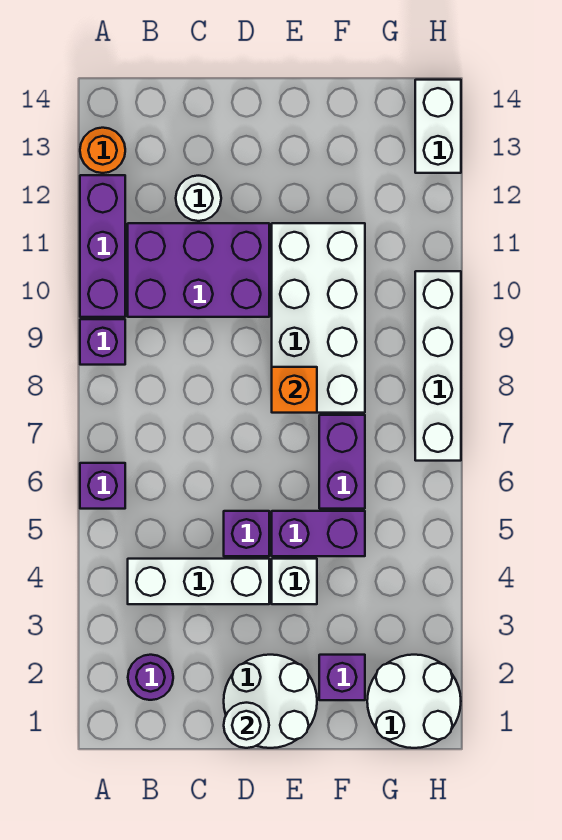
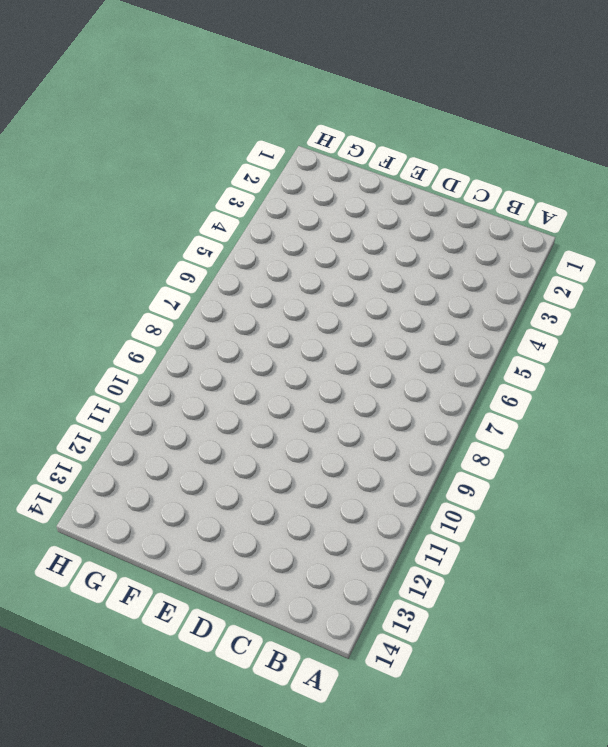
none -> purple brick A6 level 1
none -> purple brick A9 level 1
none -> purple brick A10:A12 level 1

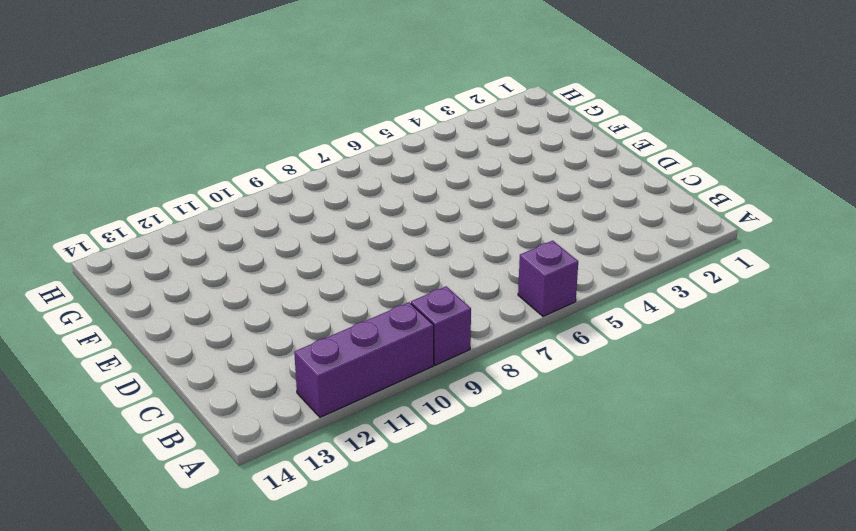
none -> orange round brick A13 level 1
none -> purple round brick B2 level 1
none -> white brick B4:D4 level 1

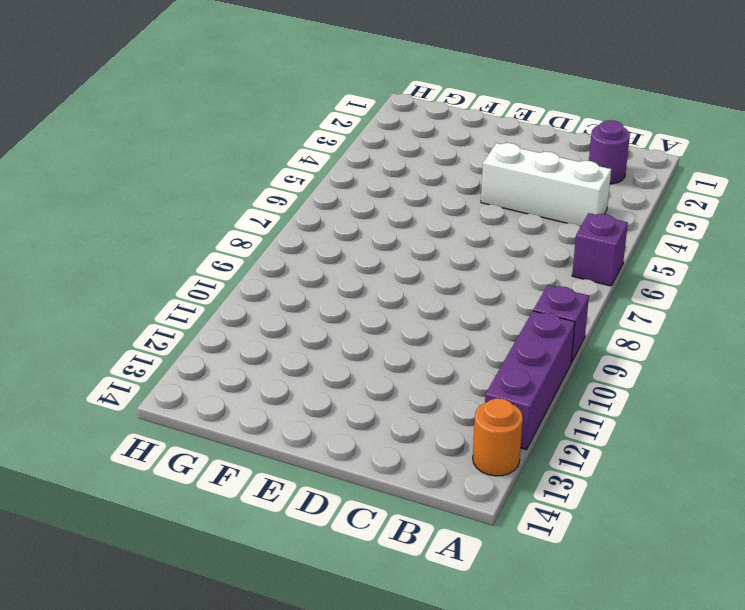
none -> purple brick B10:D11 level 1
none -> white round brick C12 level 1
none -> white round brick D1:E2 level 1

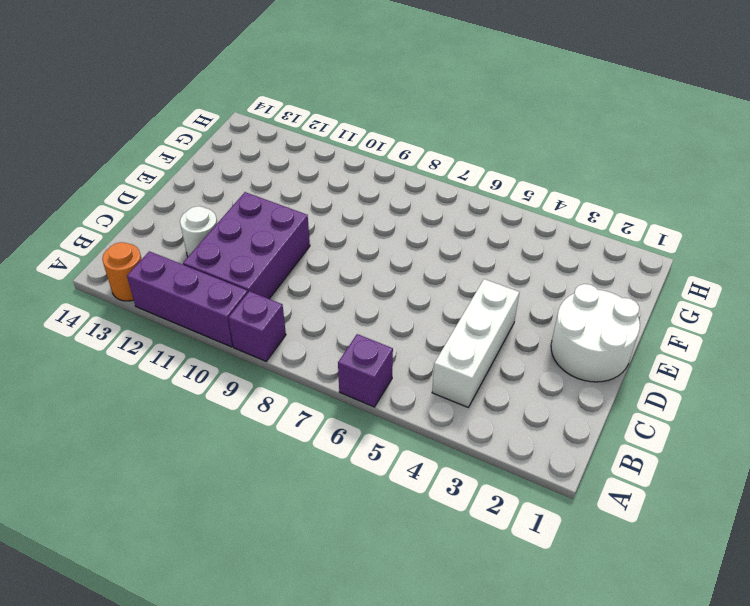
none -> purple round brick B2 level 1
none -> purple brick D5 level 1
none -> white brick E4 level 1

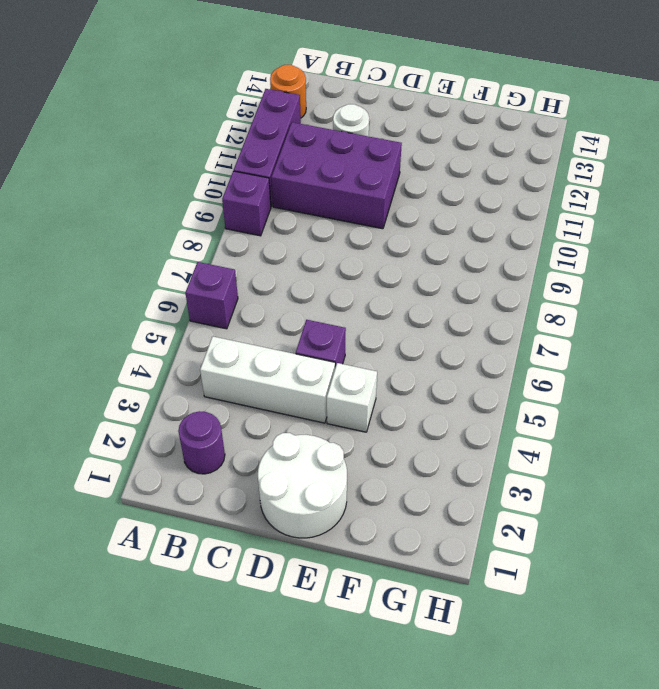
none -> purple brick E5:F5 level 1
none -> white brick E8:F11 level 1
none -> purple brick F2 level 1

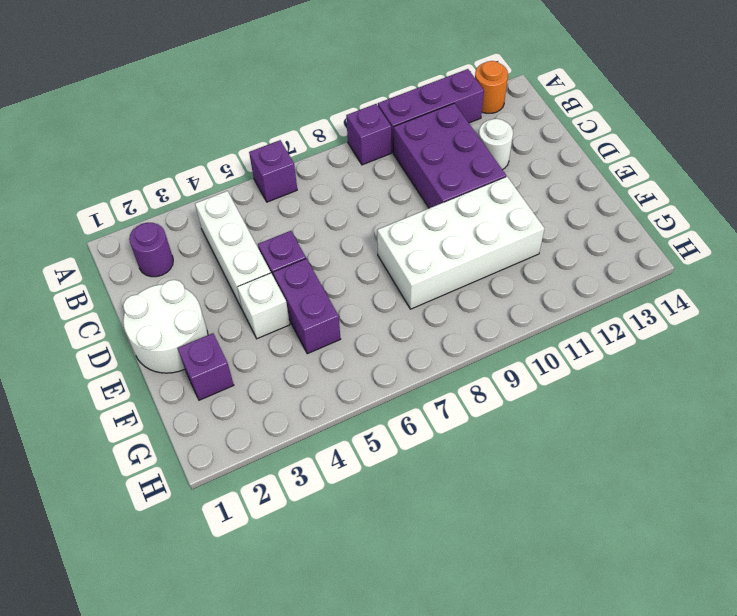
none -> purple brick F6:F7 level 1
none -> white round brick G1:H2 level 1
none -> white brick H7:H10 level 1

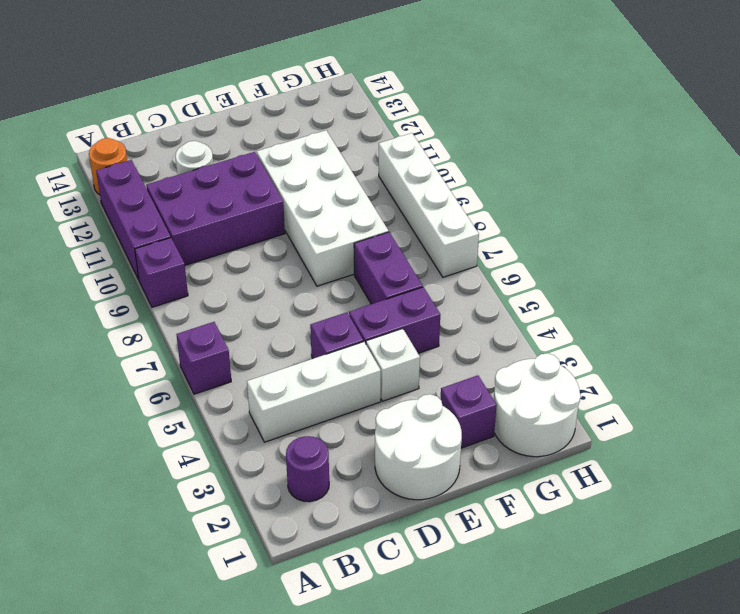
none -> white brick H13:H14 level 1
none -> white round brick D1 level 2
none -> orange brick E8 level 2

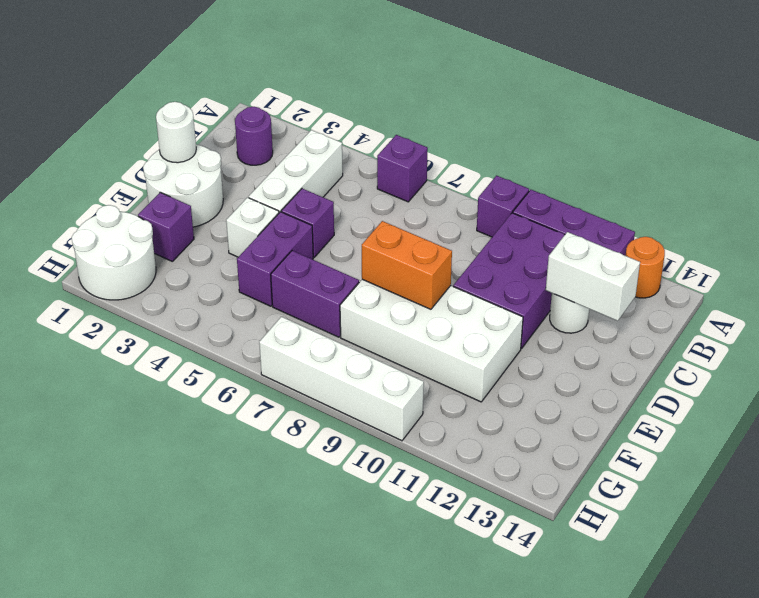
white brick C12:C13 level 2 -> white brick H13:H14 level 1
orange brick E8:E9 level 2 -> orange brick E8 level 2

